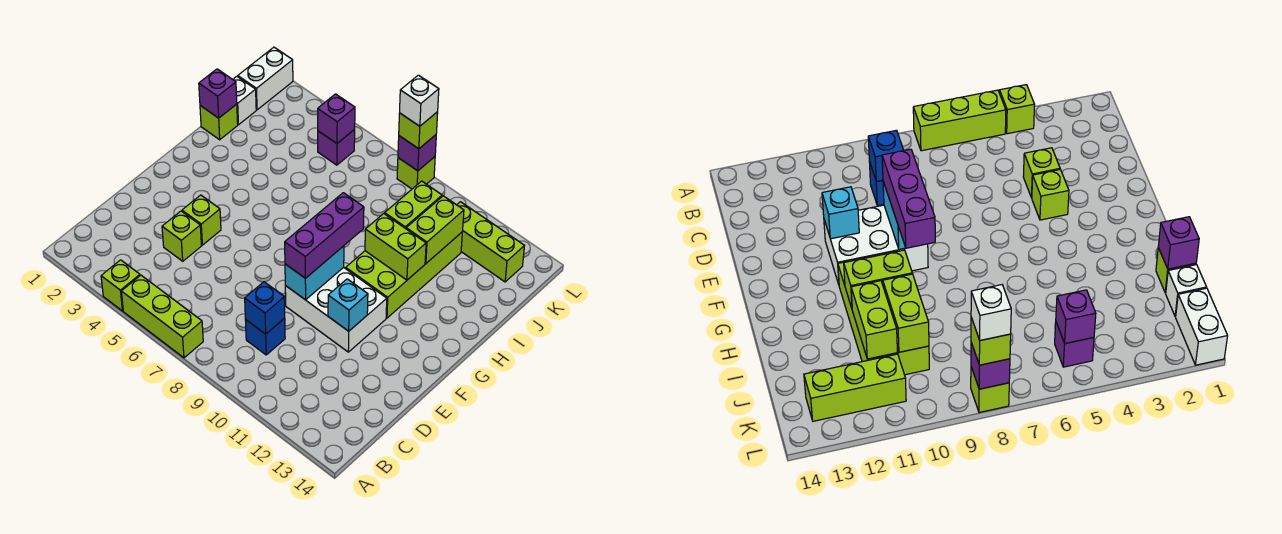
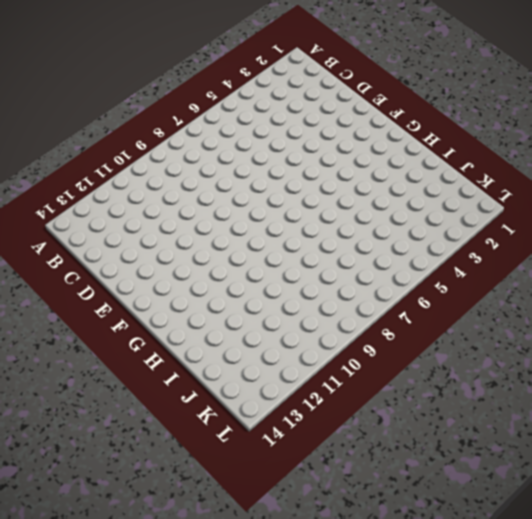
none -> lime brick A4 level 1
none -> lime brick A5:A7 level 1
none -> blue brick C9 level 1

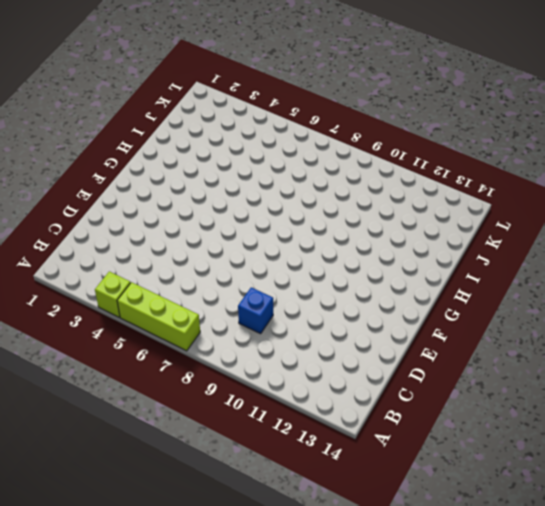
none -> lime brick D4 level 1
none -> lime brick E4 level 1
none -> white brick E9:F11 level 1

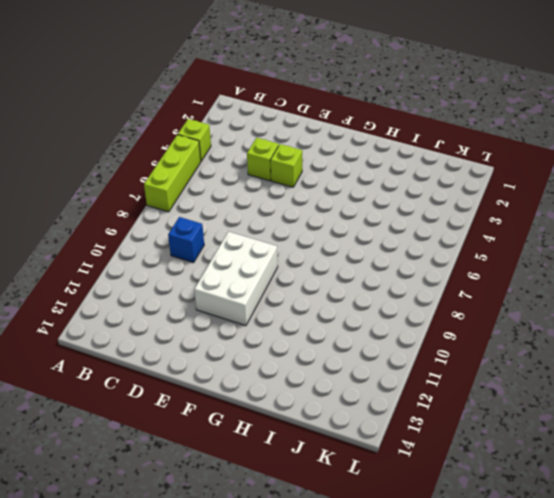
none -> lime brick G10:J11 level 1
none -> lime brick I1 level 1
none -> white brick J1 level 1

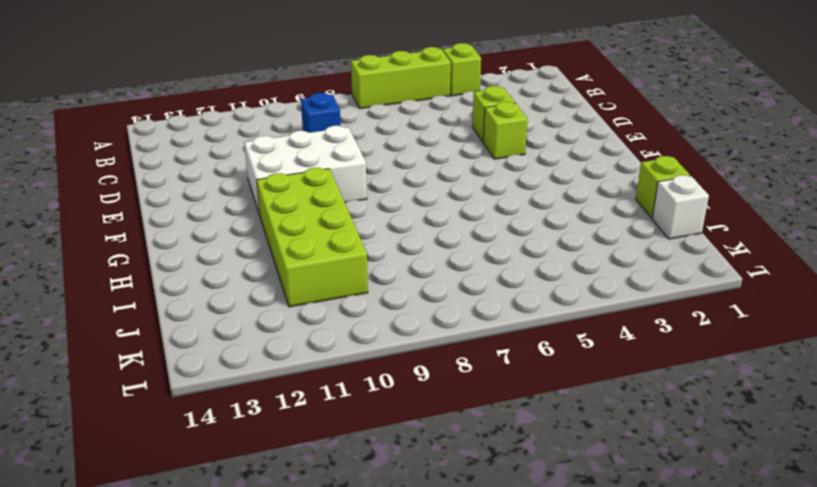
none -> white brick K1:L1 level 1
none -> purple brick K5 level 1
none -> lime brick K11:K13 level 1

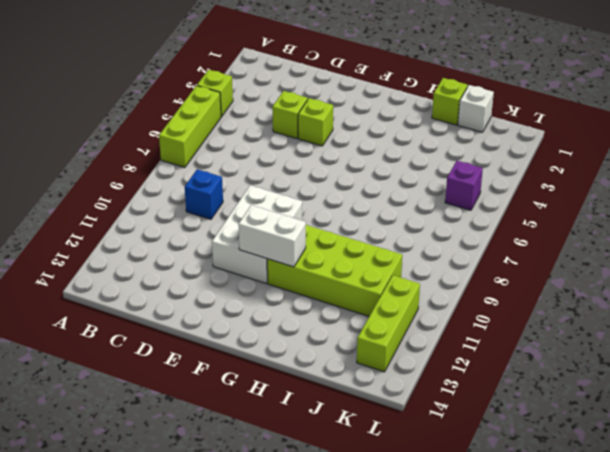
white brick F11:G11 level 2 -> white brick K1:L1 level 1
none -> lime brick L8 level 1
none -> blue brick C9 level 2
none -> cyan brick E9:F9 level 2

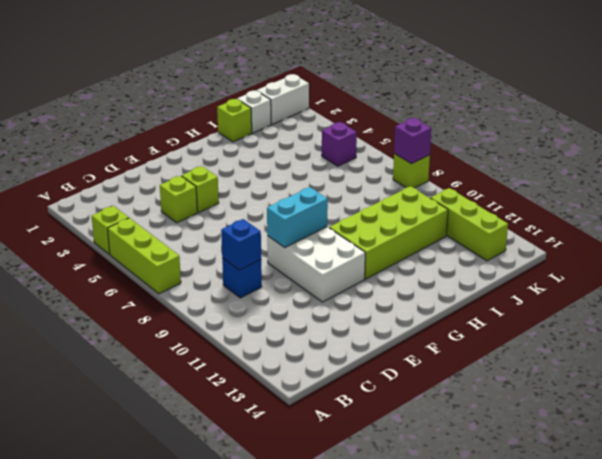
none -> cyan brick E11 level 2
none -> lime brick H10:H11 level 2
none -> purple brick I1 level 2

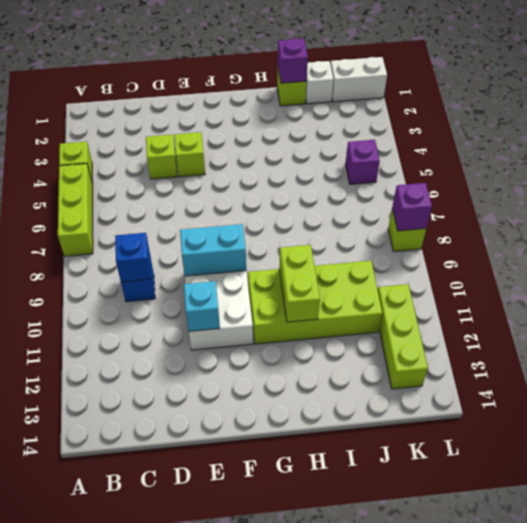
none -> lime brick I10:J10 level 2
none -> lime brick I11:J11 level 2
none -> purple brick K5 level 2

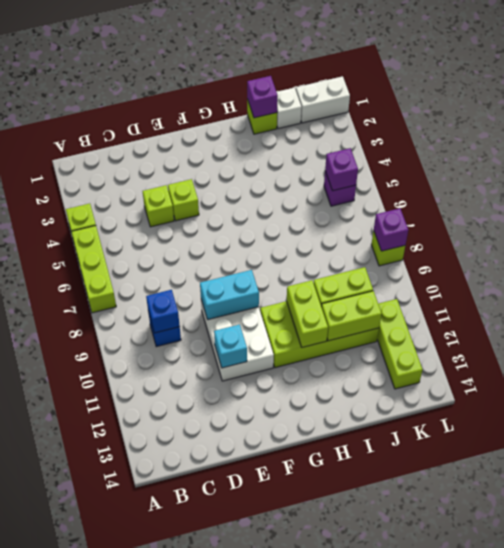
none -> purple brick E9:G9 level 3
none -> lime brick L8 level 3
none -> white brick L8 level 4

